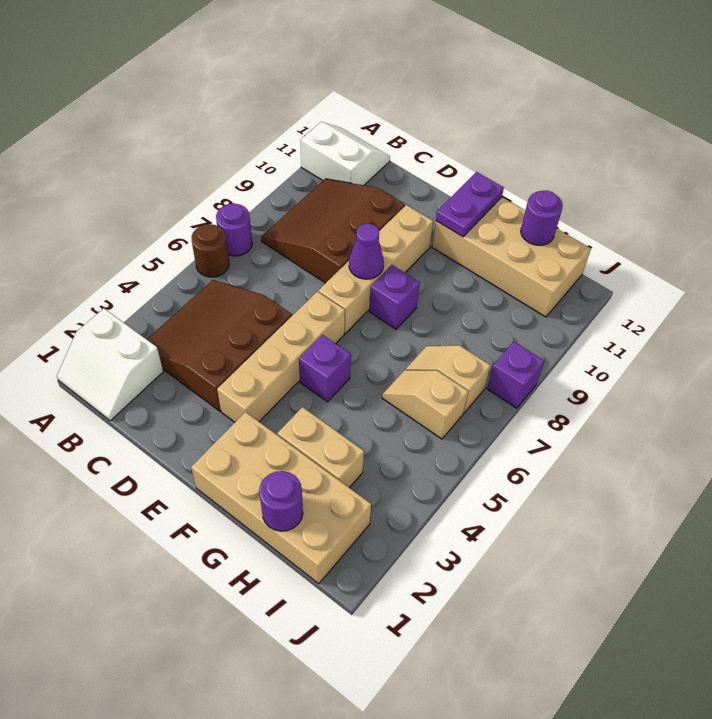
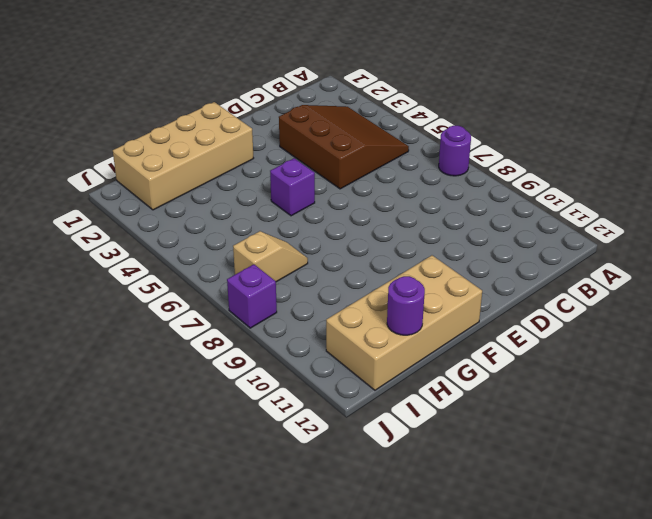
none -> white slope A1:B2 level 1 top 2
none -> brown round brick A6 level 1
none -> white slope A11:B12 level 1 top 11

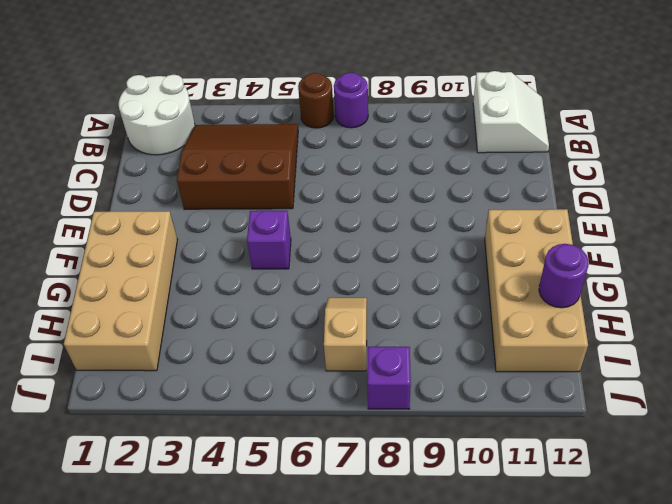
white round brick A1:B2 level 1 -> white slope A1:B2 level 1 top 2
none -> brown slope B8:D10 level 1 top D
none -> tan brick E3:E6 level 1
none -> tan brick E7:E10 level 1

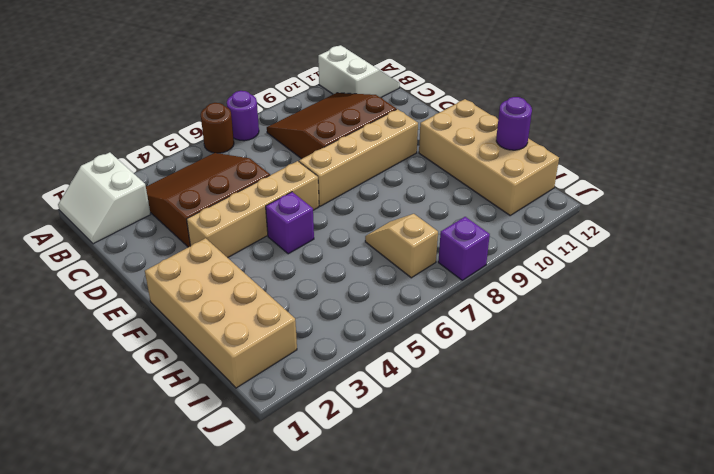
none -> purple brick F8 level 1
none -> tan brick G3:H3 level 1
none -> tan slope H6:I6 level 1 top I

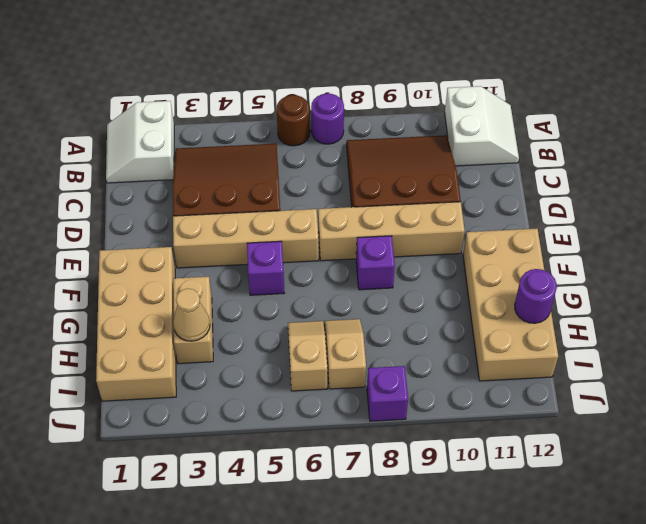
tan cone H3 level 2 -> none
none -> purple cone E8 level 2
none -> purple plate F11:F12 level 2
none -> purple round brick H1 level 2

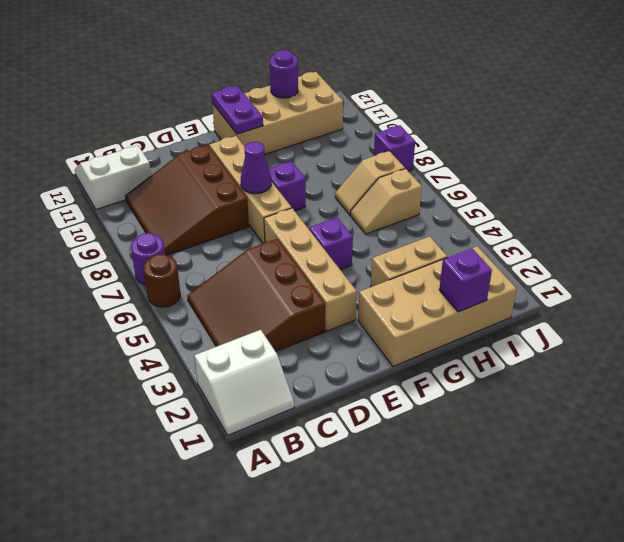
purple brick H1 level 2 -> purple round brick H1 level 2

